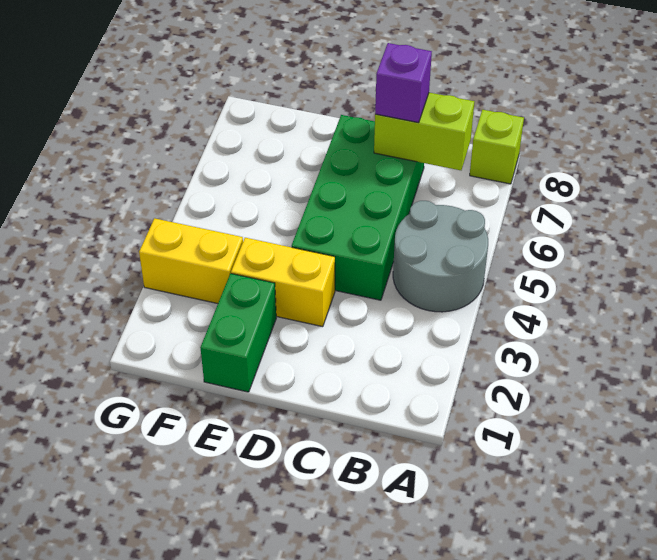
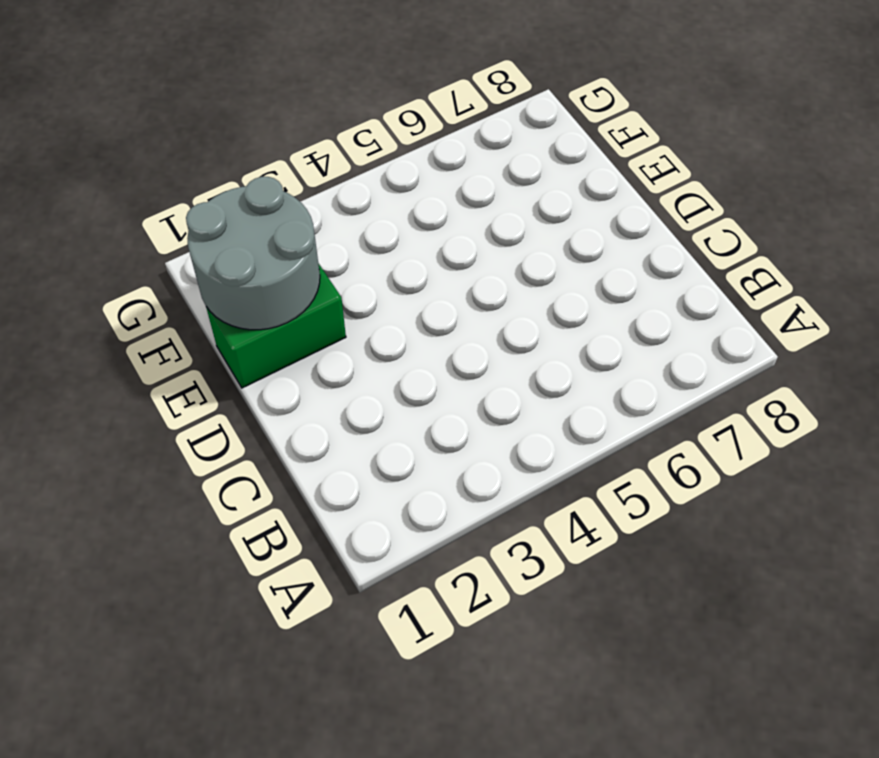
grey round brick E1:F2 level 2 -> grey round brick A4:B5 level 1
none -> lime brick A8 level 1
none -> green brick C4:D7 level 1

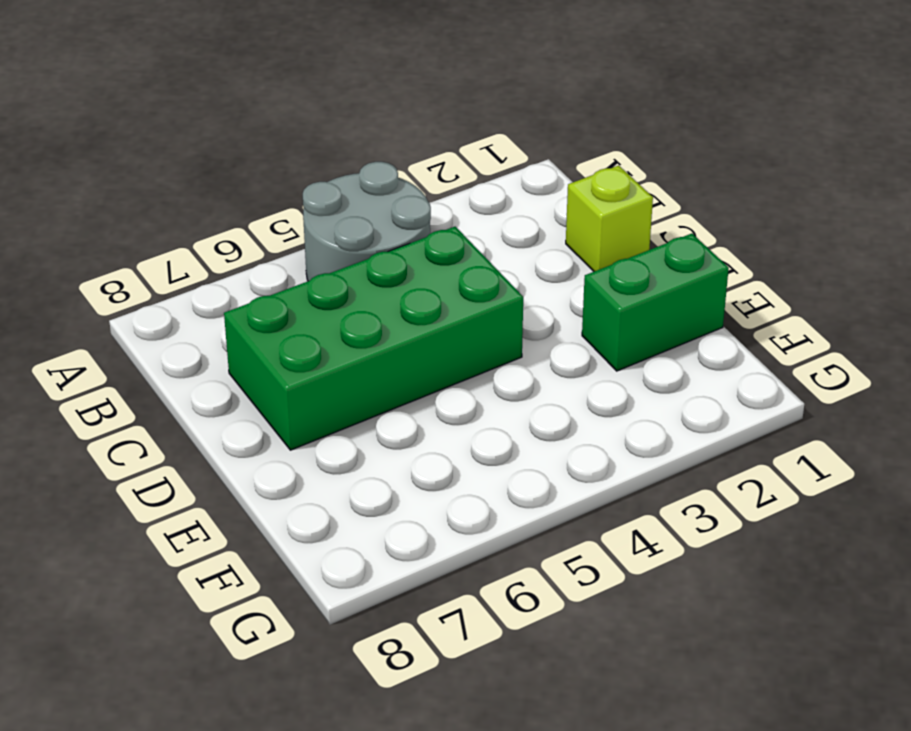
lime brick C1 level 1 -> lime brick A8 level 1
none -> yellow brick D3:E3 level 1
none -> yellow brick F3:G3 level 1

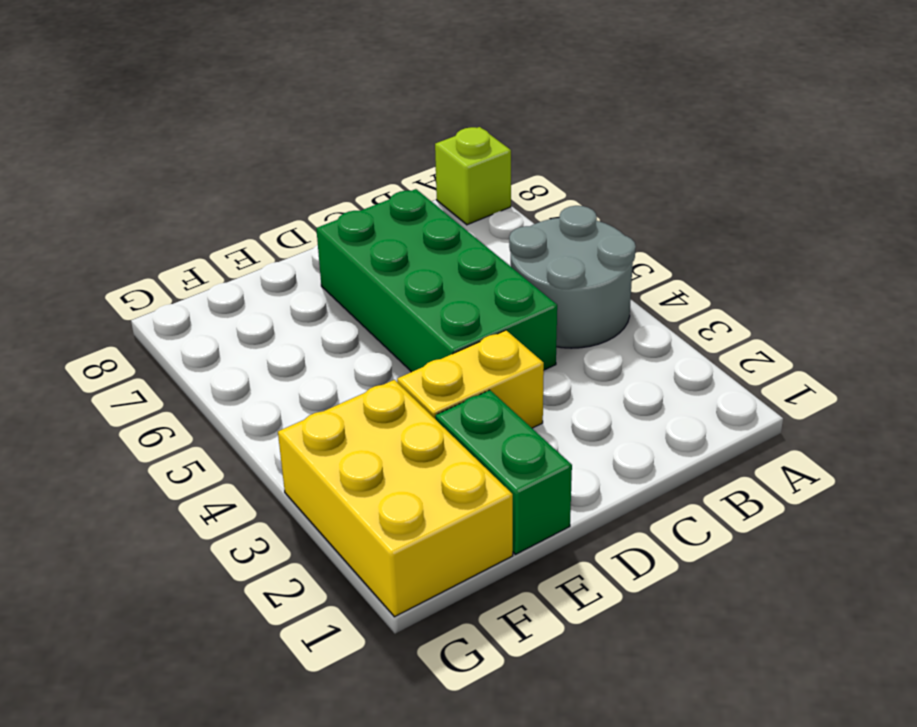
yellow brick F1:G3 level 1 -> yellow brick F3:G3 level 1
none -> lime brick B7:C7 level 2
none -> purple brick C7 level 3

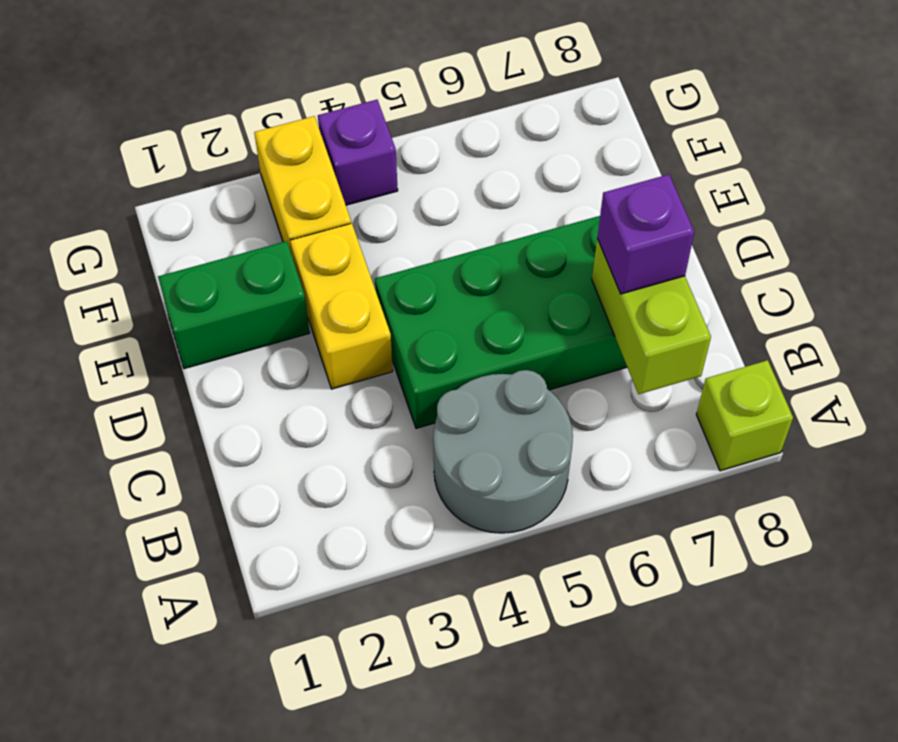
purple brick G4 level 1 -> none

